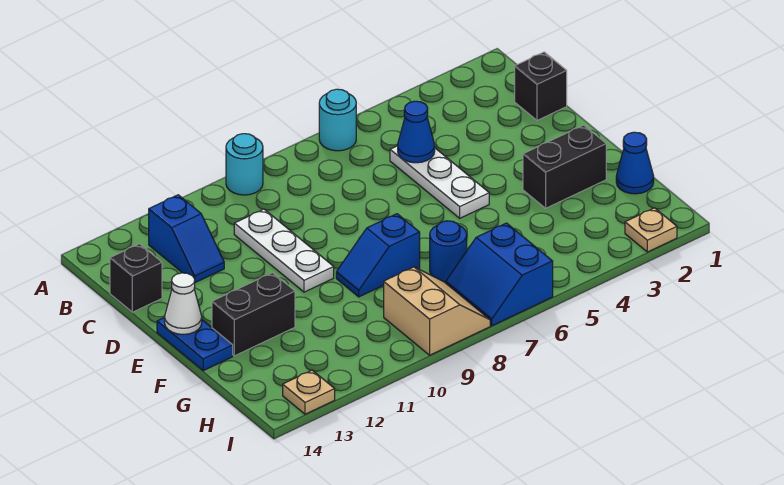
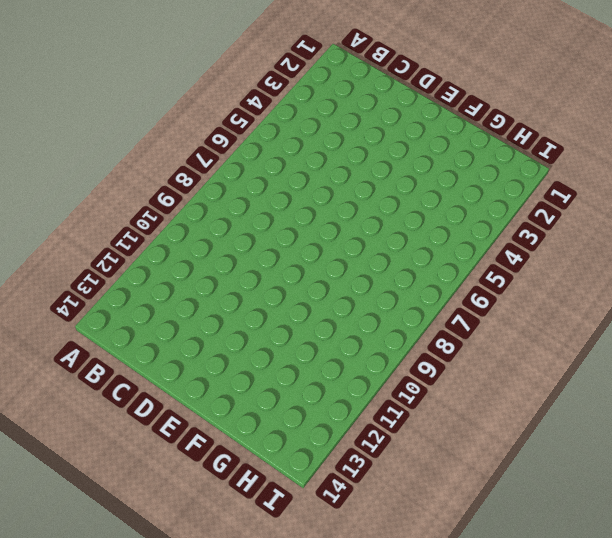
none -> cyan round brick A6 level 1
none -> cyan round brick A9 level 1
none -> blue slope B12:C12 level 1 top B

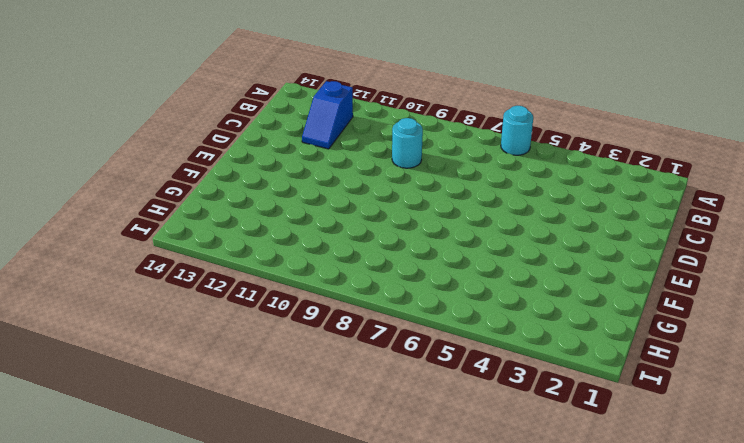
cyan round brick C9 level 1 -> cyan round brick A9 level 1
none -> black brick C1 level 1
none -> white plate C5:E5 level 1
none -> white plate C10:E10 level 1

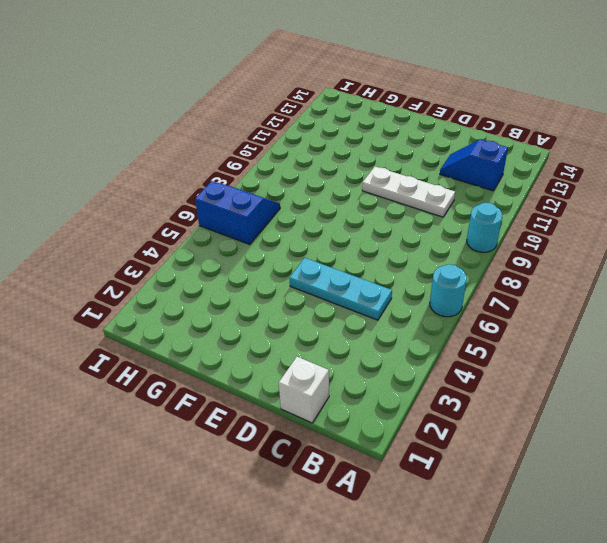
white brick C1 level 1 -> black brick C1 level 1
cyan plate C5:E5 level 1 -> white plate C5:E5 level 1
none -> black brick C14 level 1
none -> blue plate E14:F14 level 1
none -> black brick F2:F3 level 1

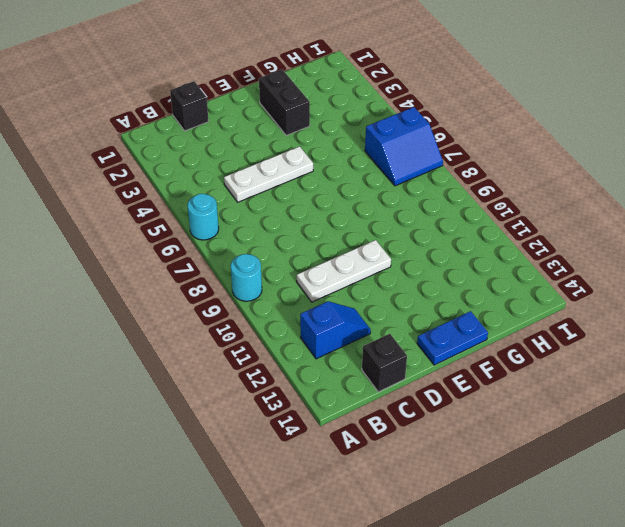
none -> blue slope F8:F9 level 1 top 8
none -> black brick F12:F13 level 1
none -> blue cone G1 level 1

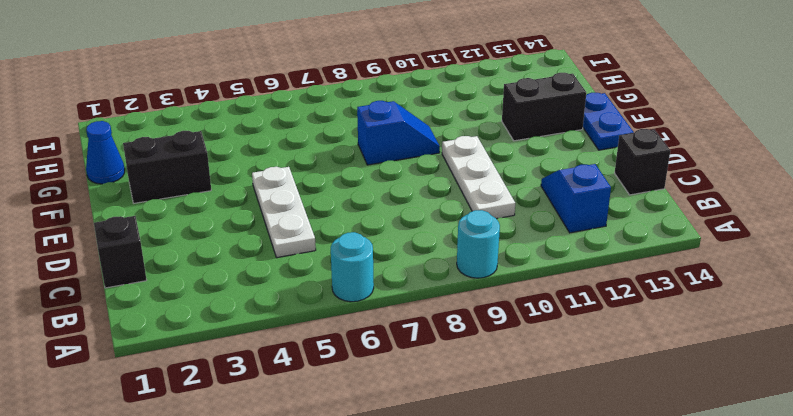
none -> blue round brick G7 level 1
none -> blue slope H6:I7 level 1 top 6
none -> tan slope H8:I9 level 1 top 9

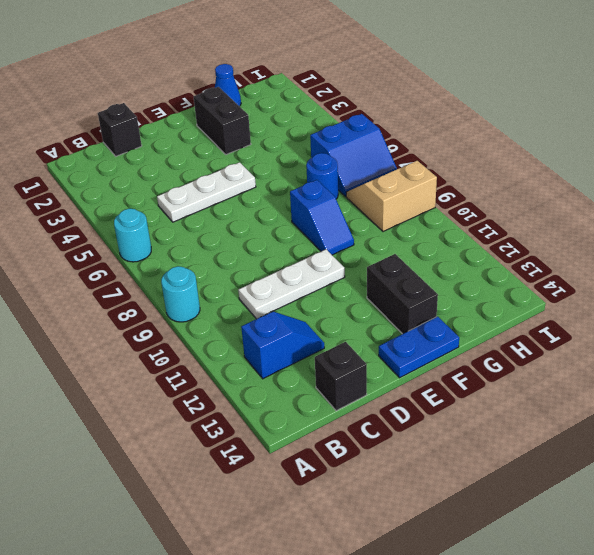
none -> tan plate I2 level 1
none -> tan plate I13 level 1
none -> blue cone C5 level 2

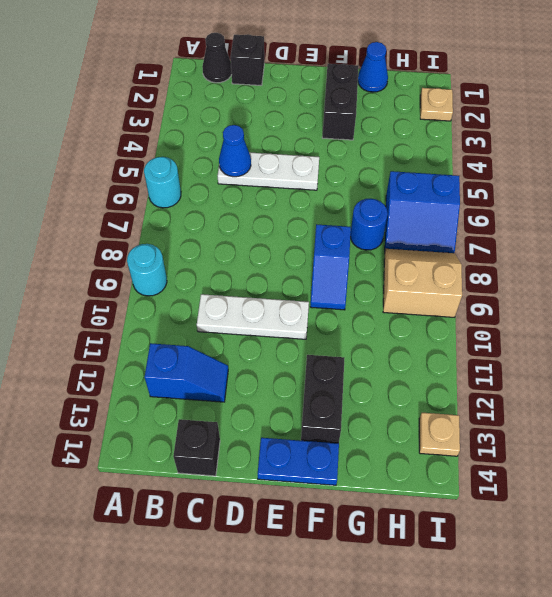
black cone B1 level 1 -> none
none -> white cone E14 level 2

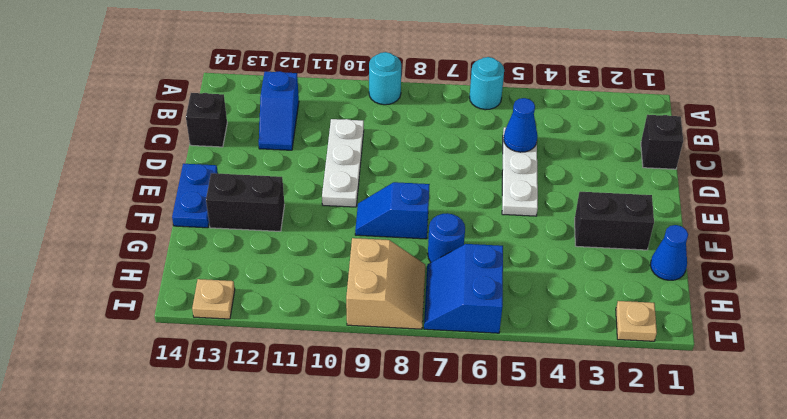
none -> white cone E14 level 2

